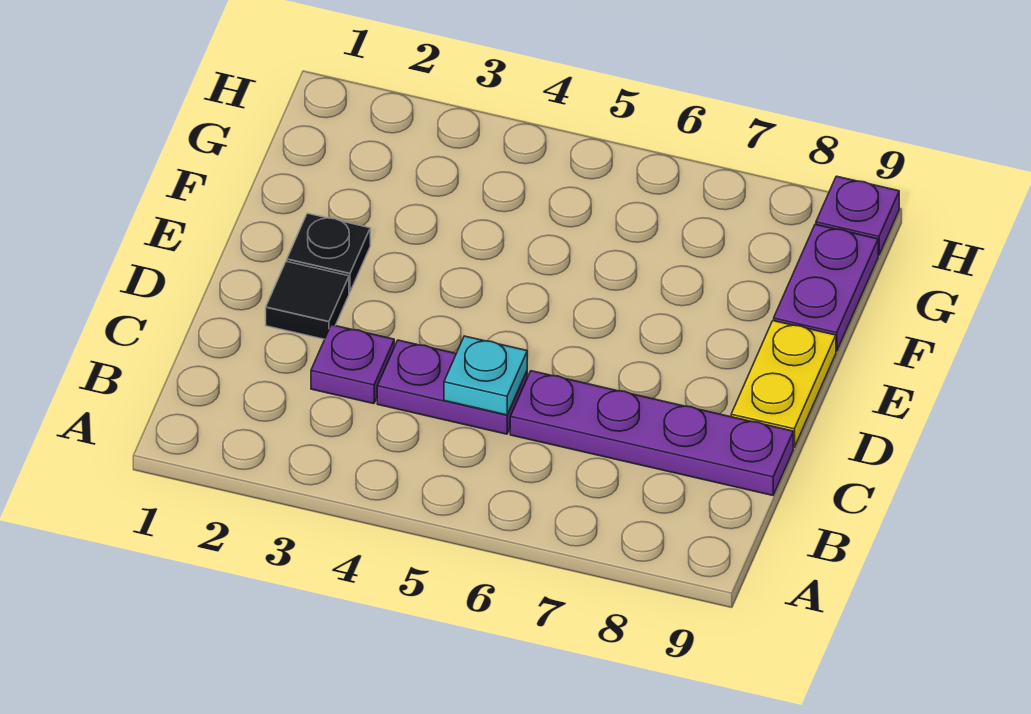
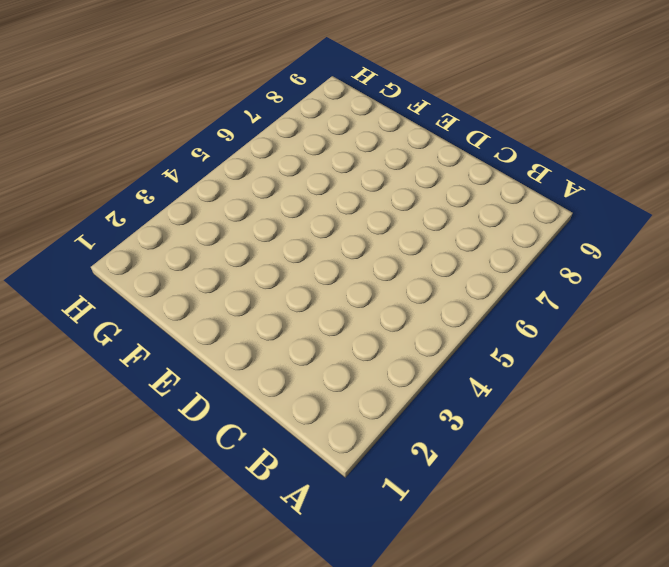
none -> purple plate C3 level 1
none -> purple plate C4:C5 level 1

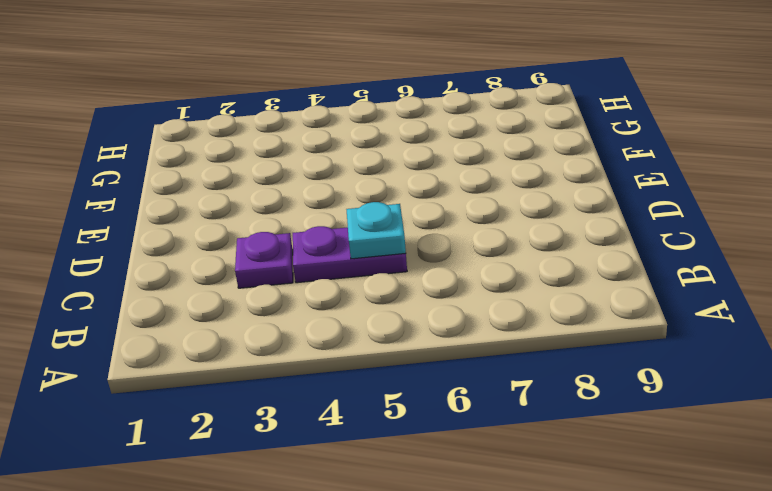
none -> purple plate C6:C9 level 1
none -> black tile D2 level 1

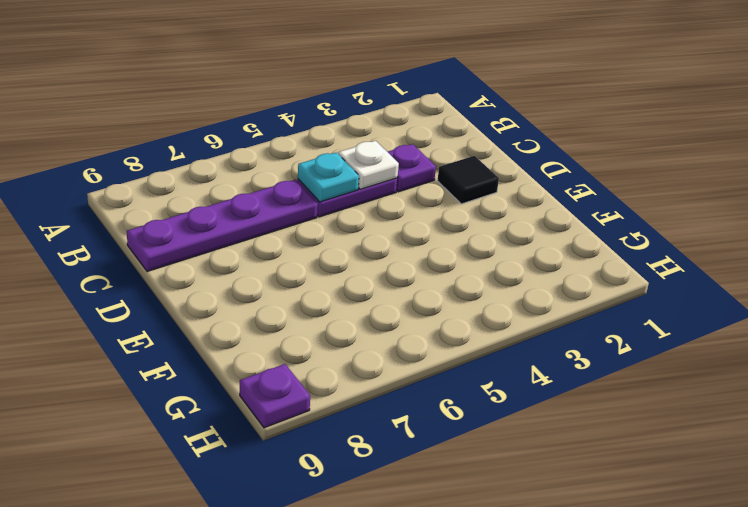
white plate C4 level 2 -> none
none -> yellow plate D9:E9 level 1
none -> black plate E2 level 1

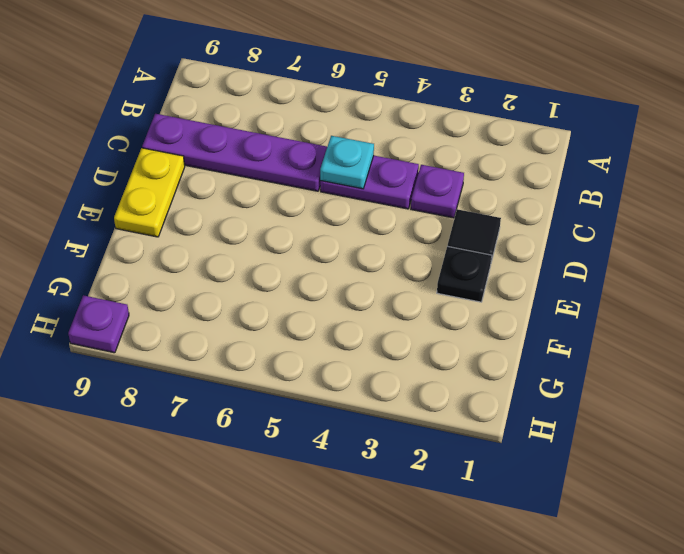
none -> purple plate F9:G9 level 1

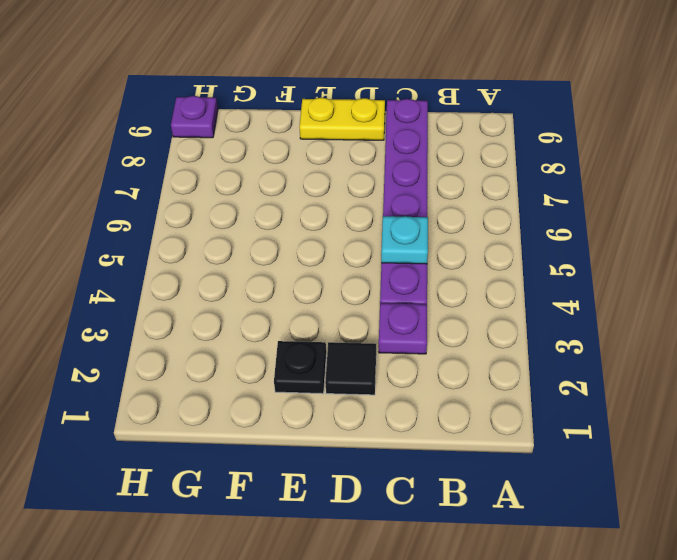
none -> purple plate F9:G9 level 1

